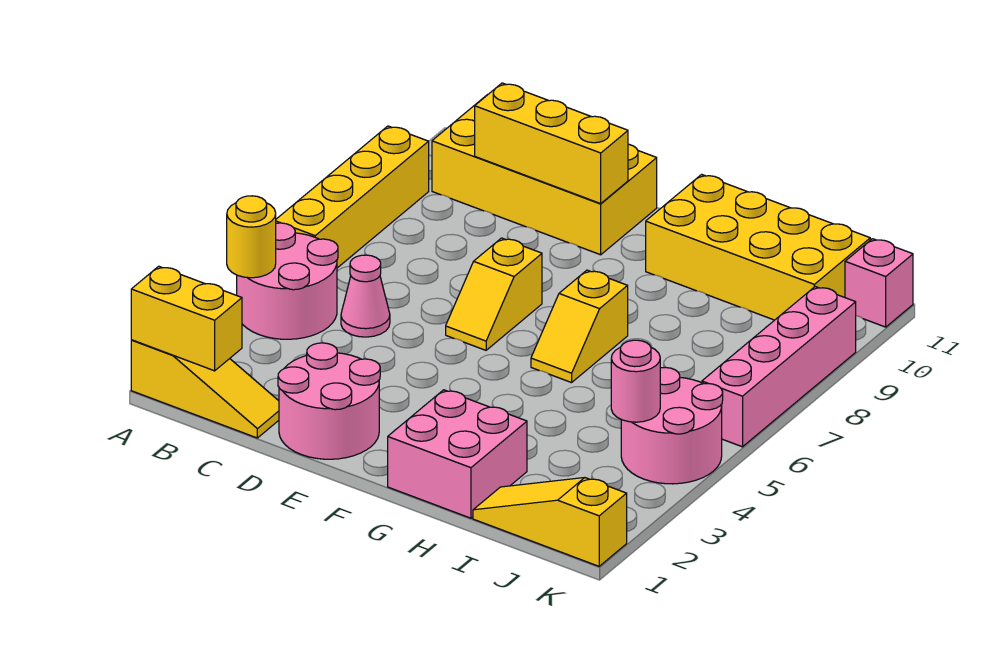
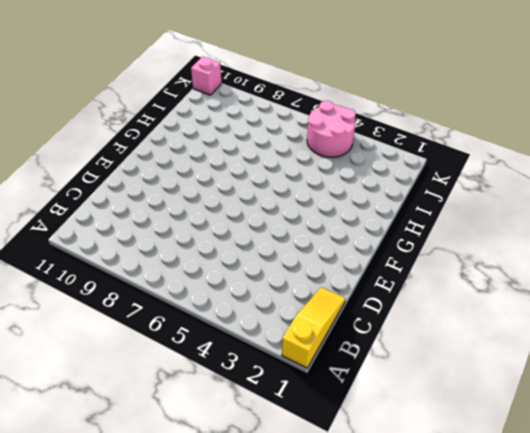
none -> pink round brick A4:B5 level 1
none -> yellow brick A6:A9 level 1
none -> yellow brick B10:E11 level 1

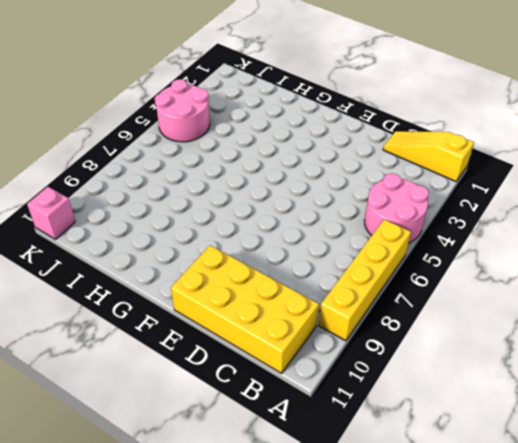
none -> pink cone C5 level 1
none -> pink round brick D1:E2 level 1
none -> yellow slope E6:E7 level 1 top 7

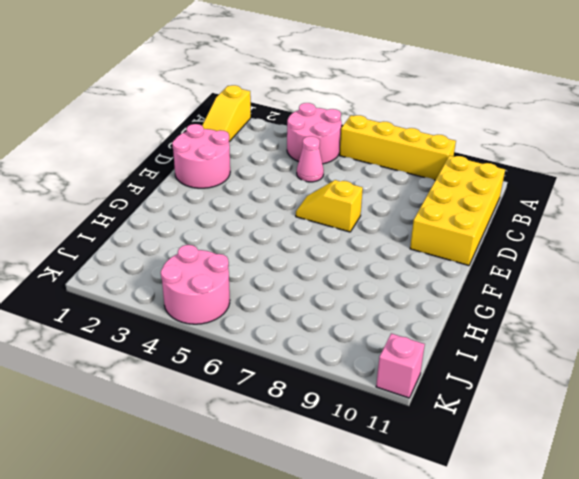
none -> pink brick G1:H2 level 1
none -> yellow slope G6:G7 level 1 top 7
none -> yellow brick G10:J11 level 1

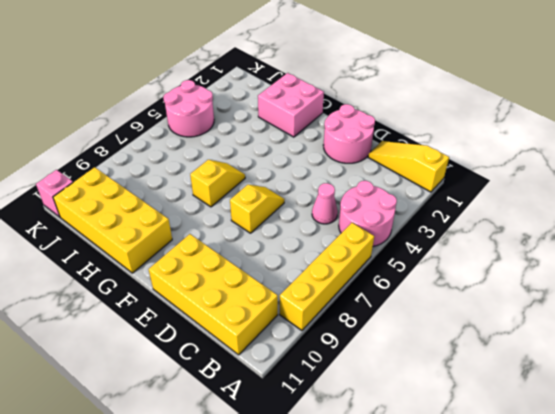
none -> yellow slope I1:K1 level 1 top K
none -> pink brick K6:K9 level 1
none -> yellow brick A1:B1 level 2

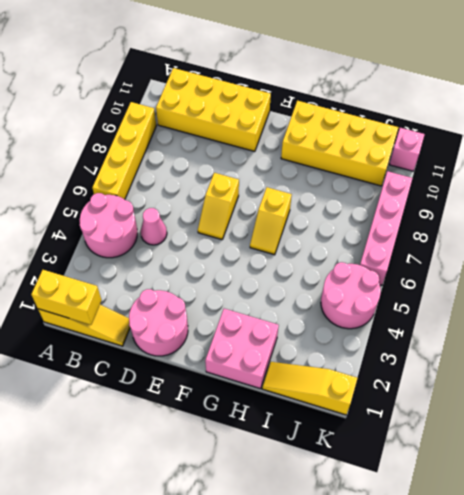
none -> yellow round brick A4 level 2
none -> yellow brick C10:E10 level 2
none -> pink round brick J4 level 2

